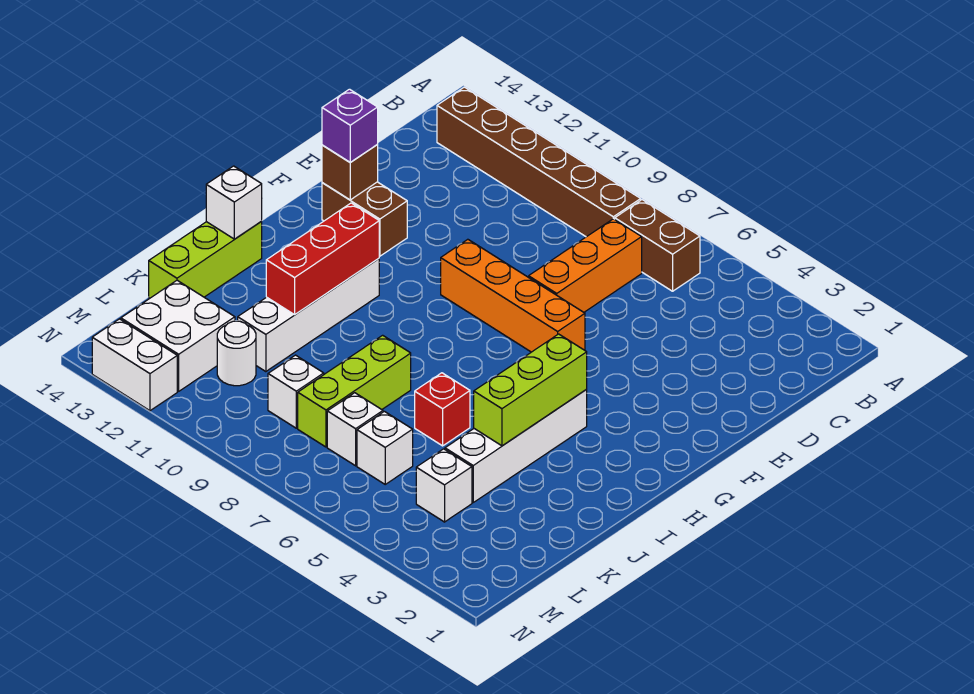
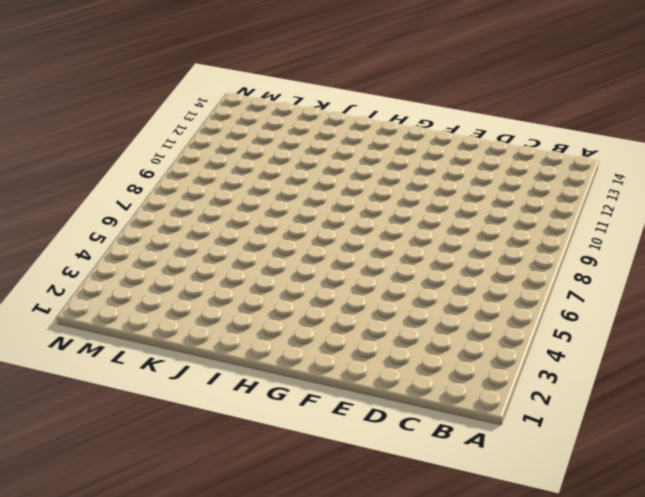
none -> brown brick B6:B7 level 1
none -> brown brick B8:B13 level 1
none -> orange brick C7:E7 level 1

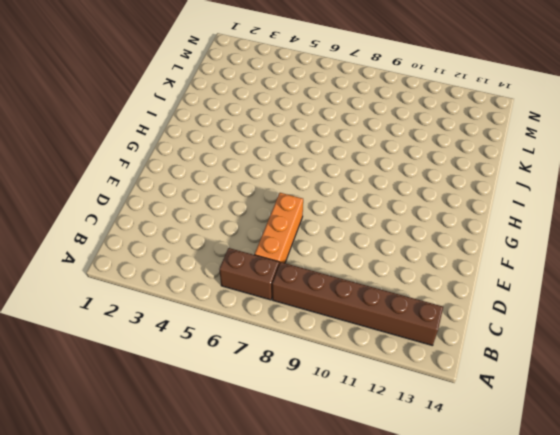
none -> orange brick F6:F9 level 1
none -> brown brick F12:F13 level 1
none -> white brick H4:K4 level 1

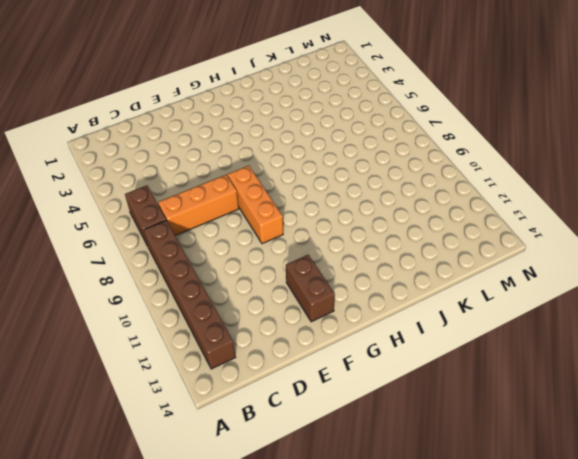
orange brick F7:F9 level 1 -> orange brick F6:F9 level 1
none -> white brick H4:K4 level 1
none -> white brick H11:K11 level 1
none -> lime brick I14:K14 level 1

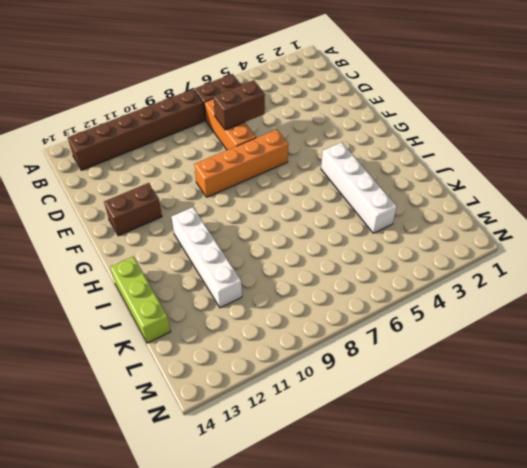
brown brick D6:D7 level 2 -> none
none -> red brick J6 level 1
none -> lime brick J8:L8 level 1
none -> white brick L4 level 1

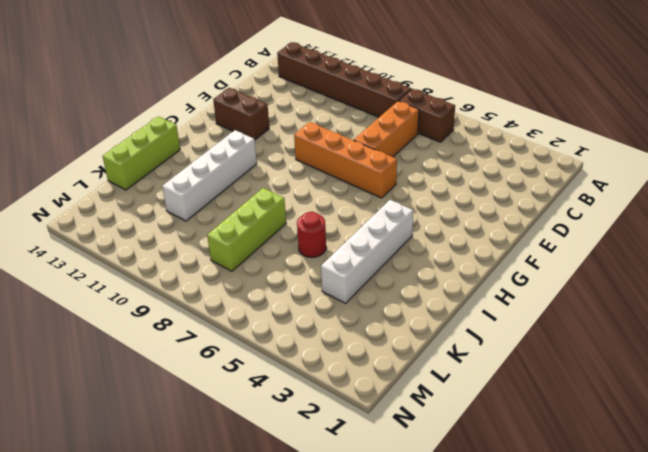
red round brick J6 level 1 -> red brick J6 level 1
none -> white brick L4 level 1
none -> white brick L6 level 1
none -> white brick L7 level 1

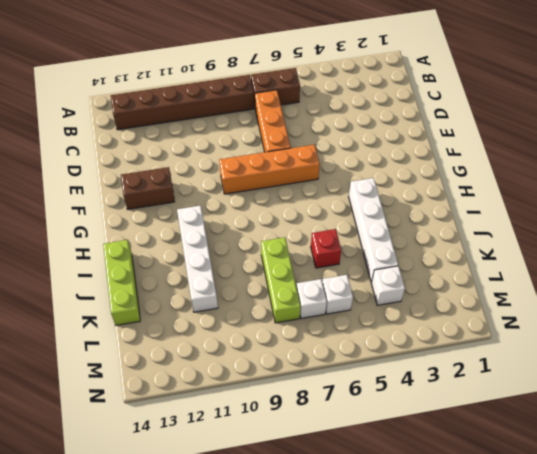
none -> white brick L9 level 1
none -> white round brick L11 level 1
none -> white brick L12:M13 level 1

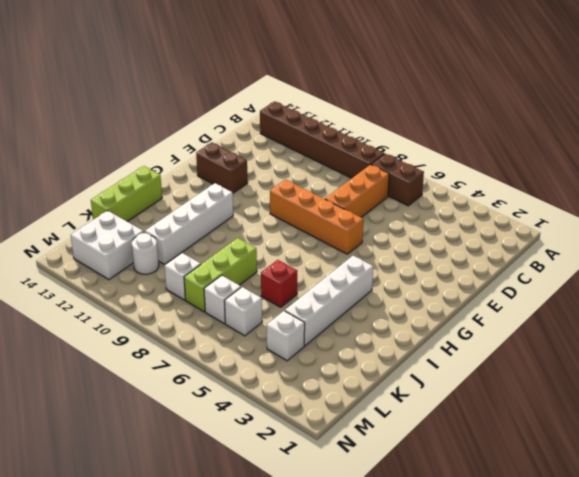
none -> white brick N12:N13 level 1
none -> brown brick F13 level 2
none -> lime brick H4:J4 level 2

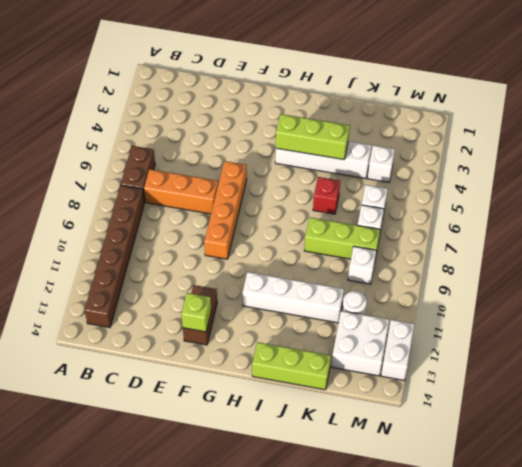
lime brick F13 level 2 -> brown brick F13 level 2
none -> red brick H11:J11 level 2
none -> white brick I14 level 2
none -> purple brick F13 level 3

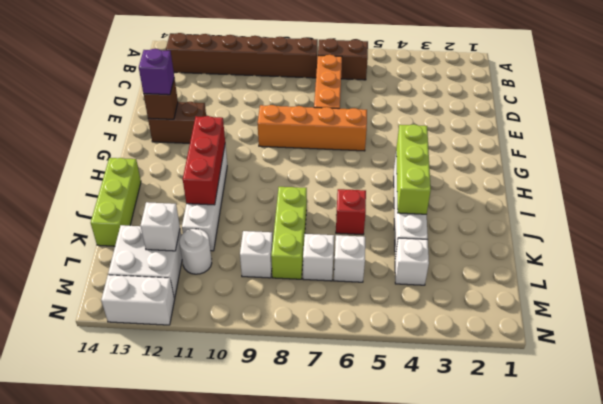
white brick L12 level 2 -> white brick I14 level 2

